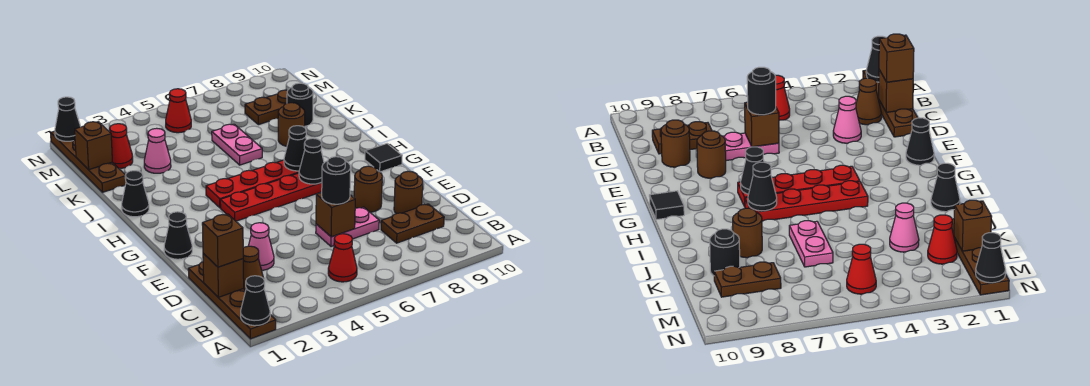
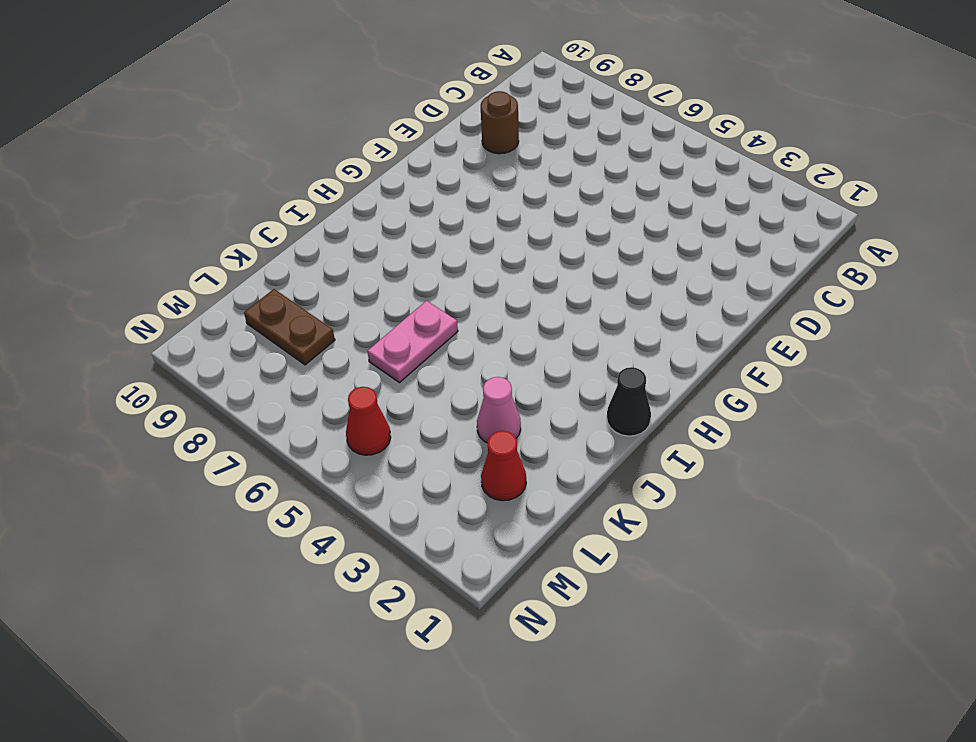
none -> brown plate A1:D1 level 1
none -> red cone B5 level 1
none -> brown cone C2 level 1
none -> brown plate C8:C9 level 1

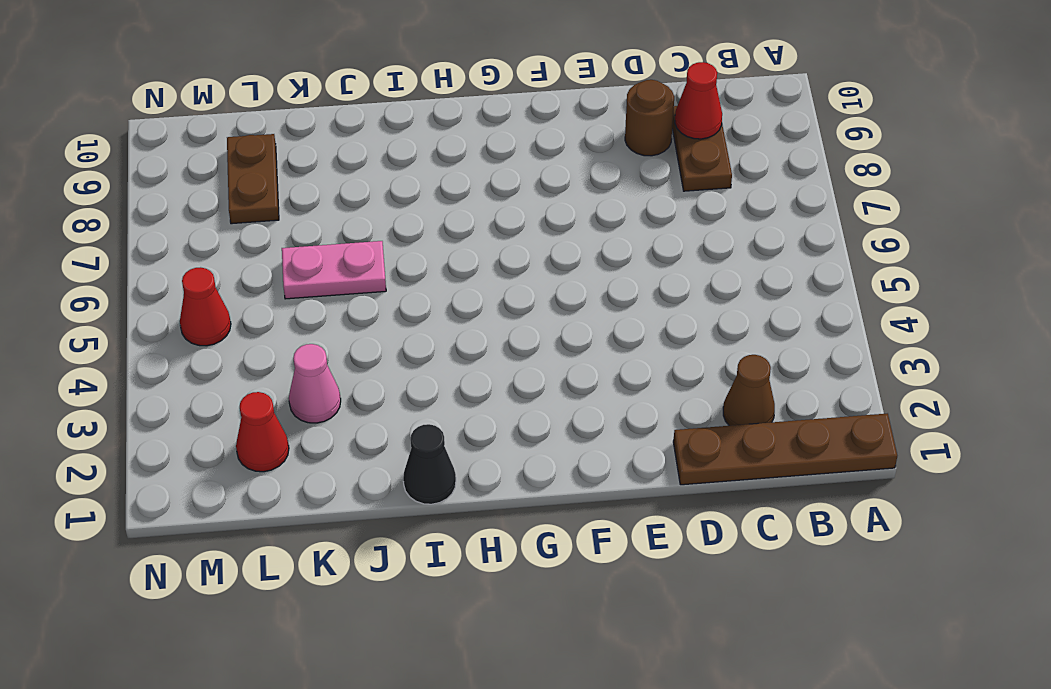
red cone C9 level 2 -> red cone B5 level 1
none -> pink cone D3 level 1
none -> pink plate D6:D7 level 1
none -> brown round brick E8 level 1
none -> black cone F1 level 1

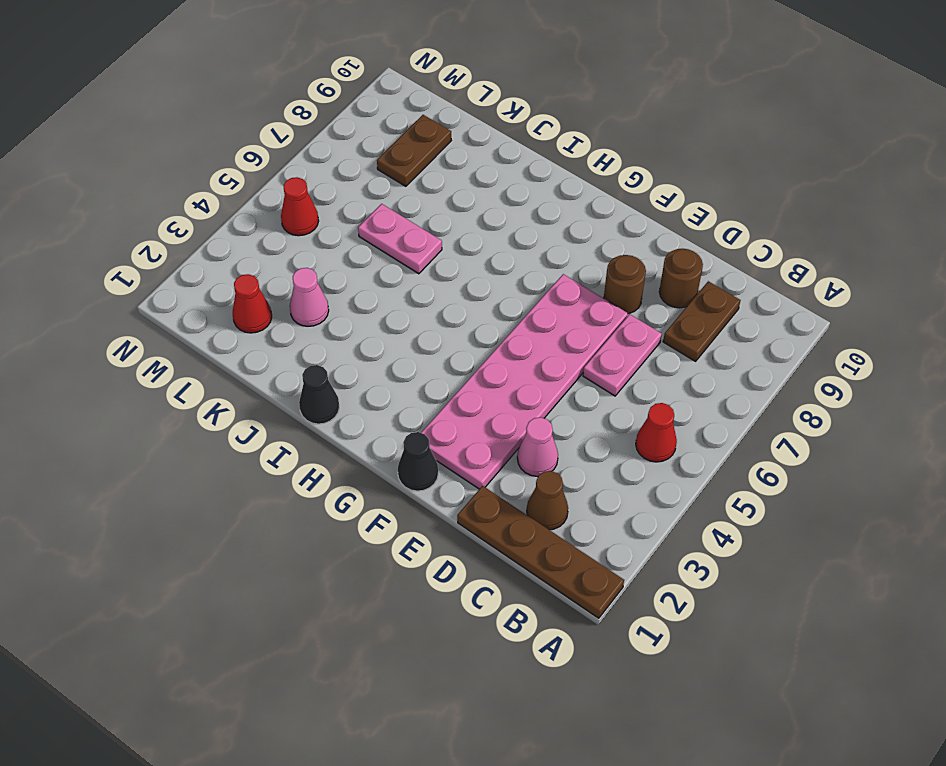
pink plate E2:F7 level 1 -> none
none -> red plate G4:G7 level 1
none -> black tile G10 level 1
none -> red plate H4:H7 level 1
none -> brown round brick J8 level 1

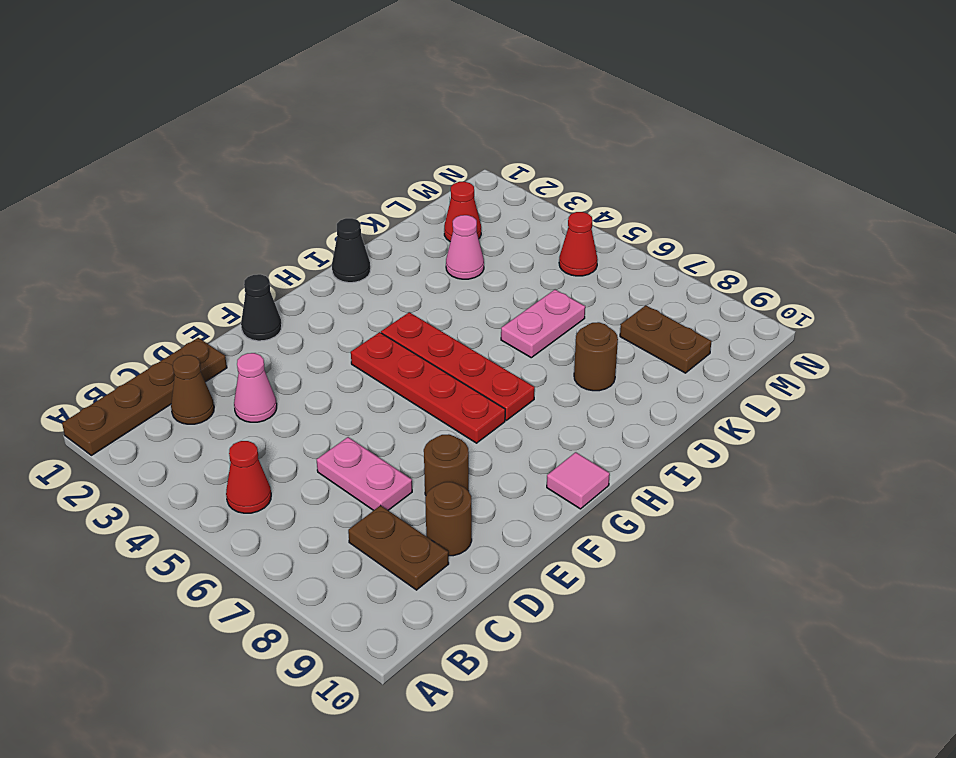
pink tile G10 level 1 -> black tile G10 level 1
none -> brown plate K1:N1 level 1
none -> black round brick K9 level 1
none -> black cone A1 level 2
none -> brown brick C1 level 2

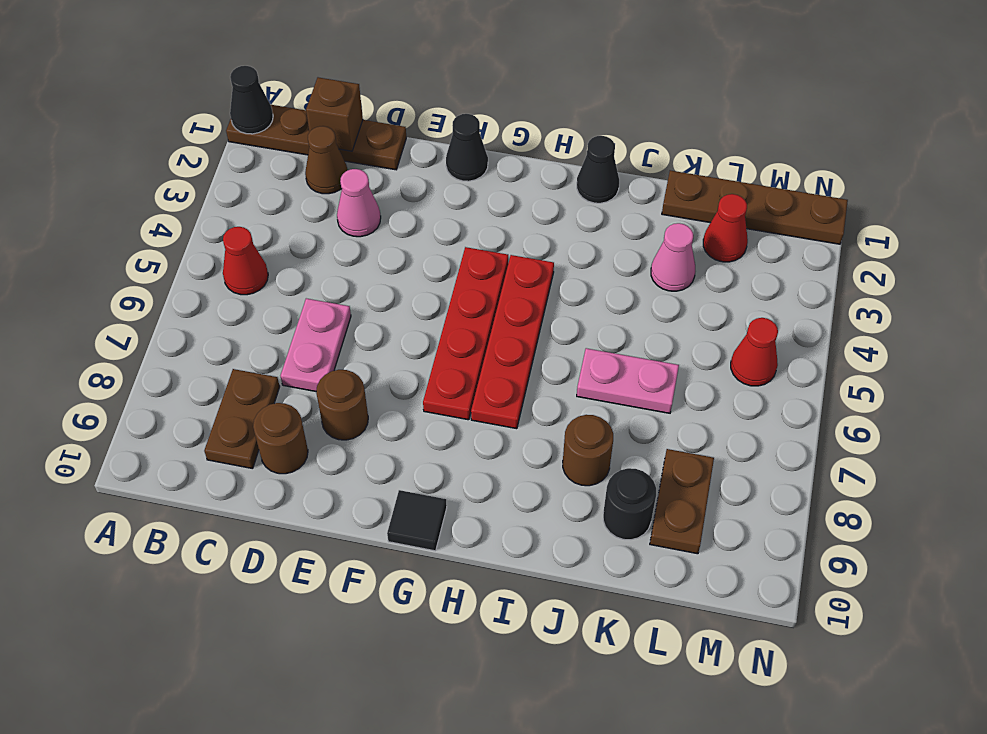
none -> brown brick D6 level 2
none -> black cone G7 level 2
none -> black cone H7 level 2
none -> brown brick L1 level 2

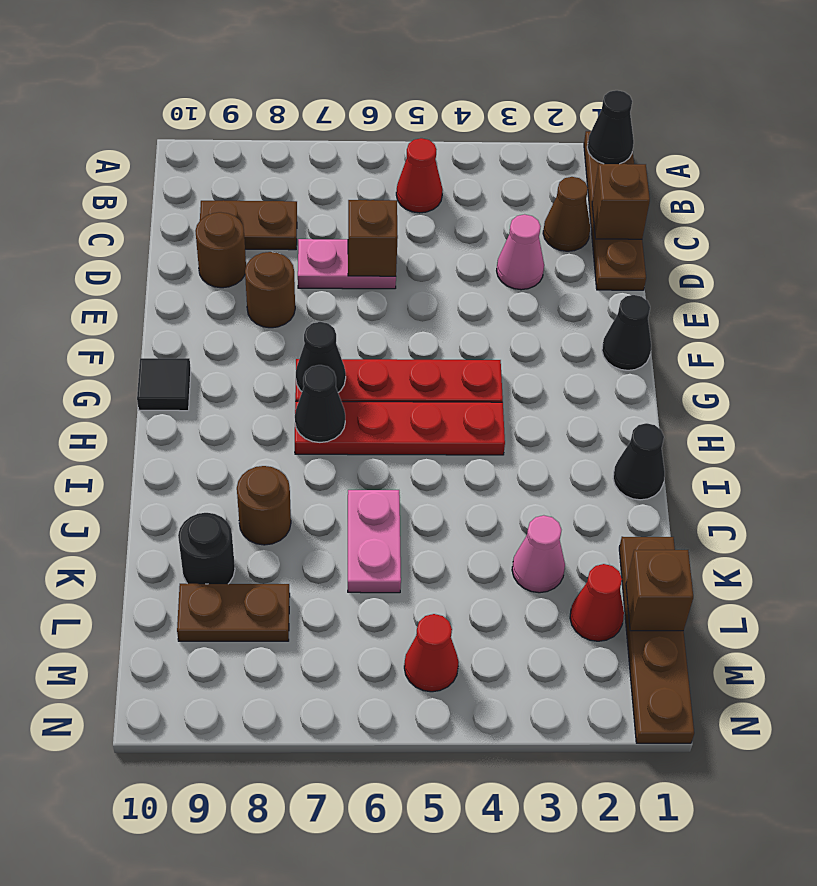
none -> black cone N1 level 2
none -> brown brick C1 level 3
none -> black round brick D6 level 3

